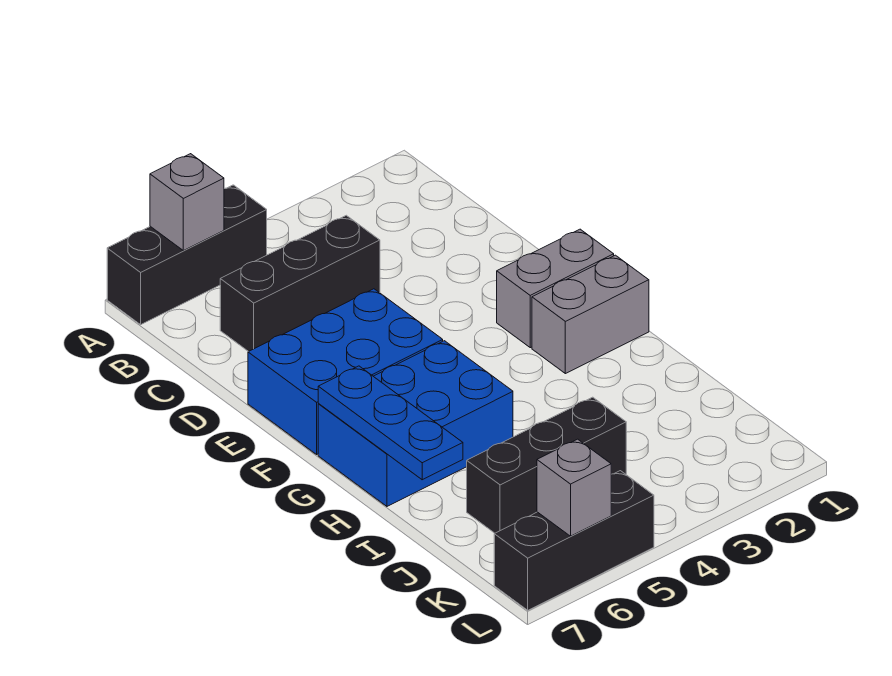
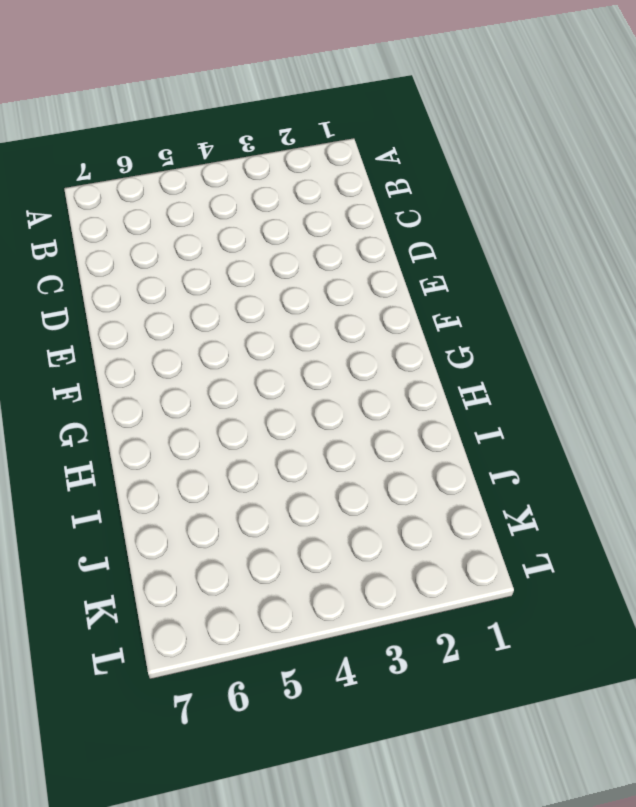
none -> black brick A5:A7 level 1
none -> black brick C4:C6 level 1

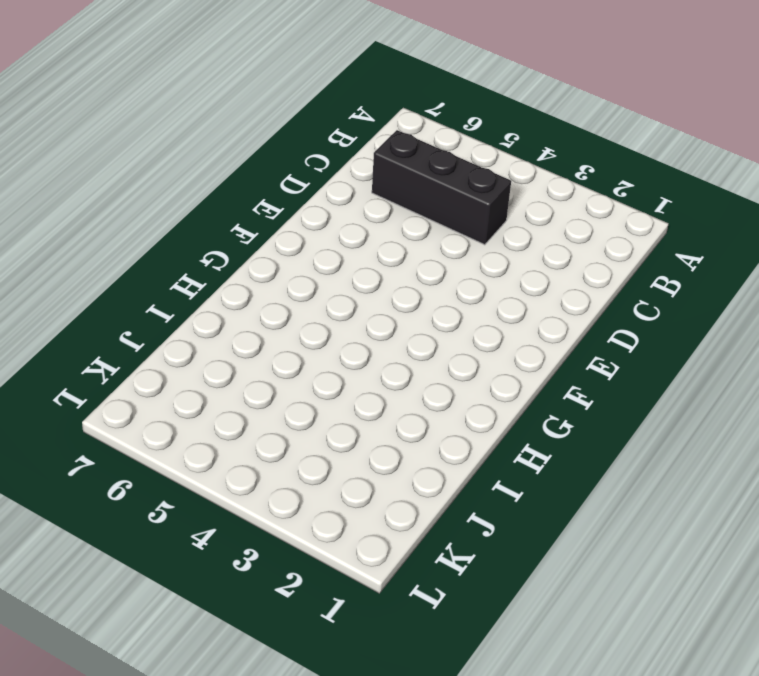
none -> black brick A5:A7 level 1
none -> blue brick E5:F7 level 1

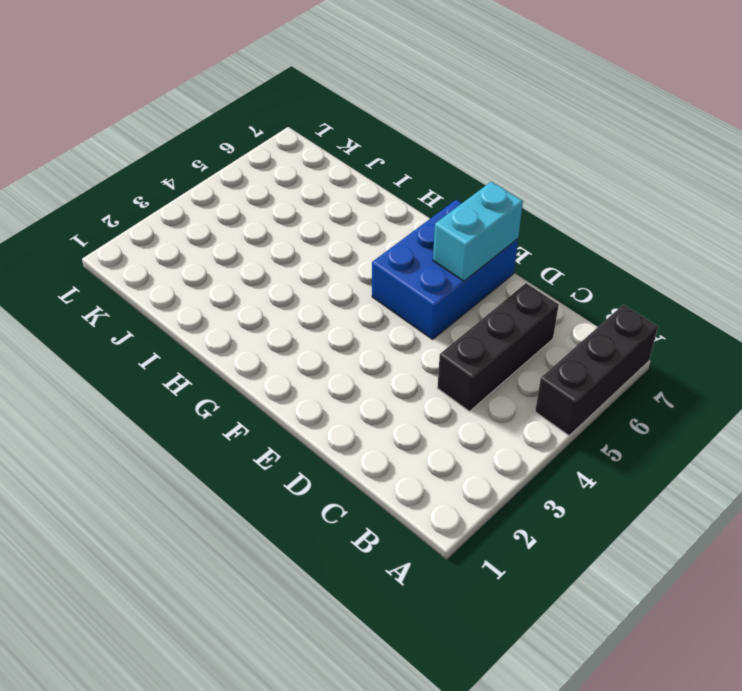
cyan brick E6:E7 level 2 -> none
none -> grey brick F1:F2 level 1
none -> grey brick G1:G2 level 1

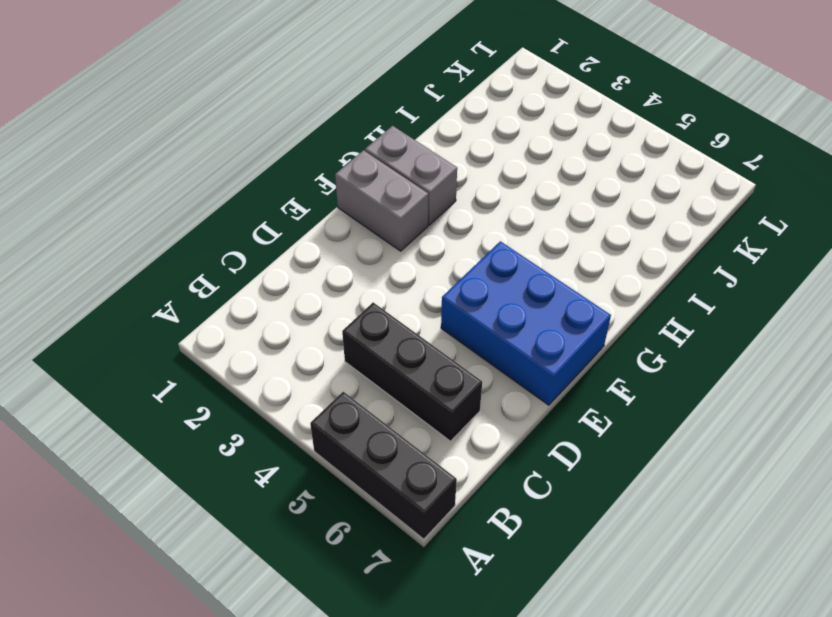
none -> blue brick G5:H7 level 1
none -> black brick J4:J6 level 1

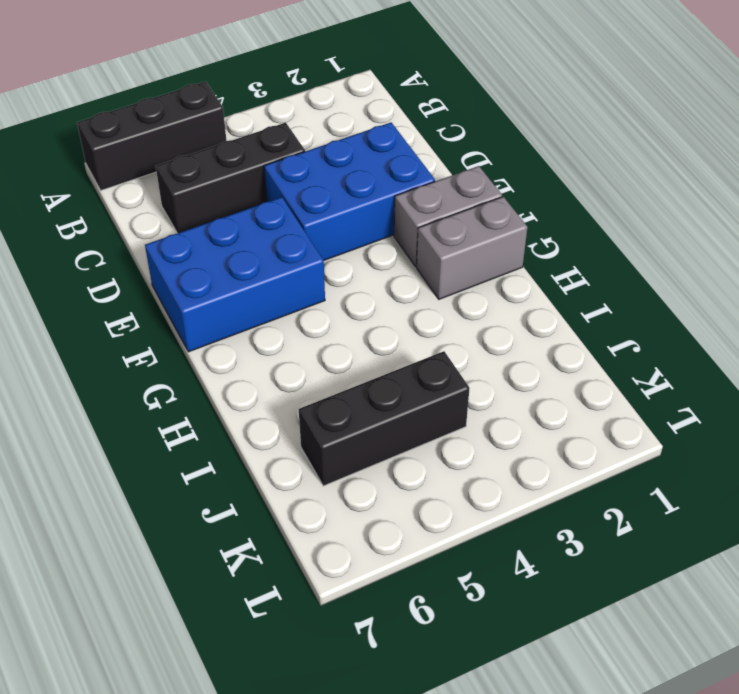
blue brick D2:E4 level 1 -> blue brick G5:H7 level 1
none -> black brick L5:L7 level 1
none -> grey brick A6 level 2

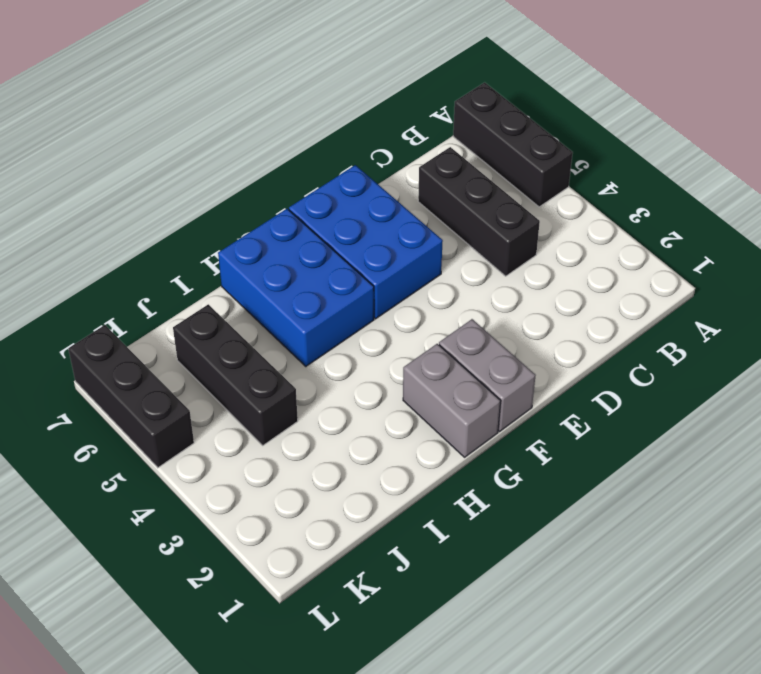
none -> grey brick A6 level 2
none -> blue plate G7:I7 level 2

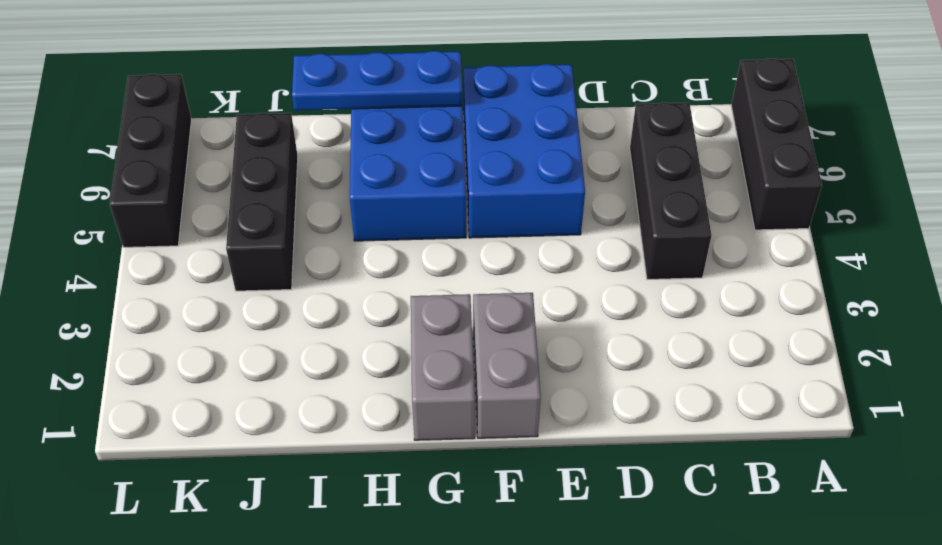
none -> grey brick A6 level 2
none -> grey brick L6 level 2

